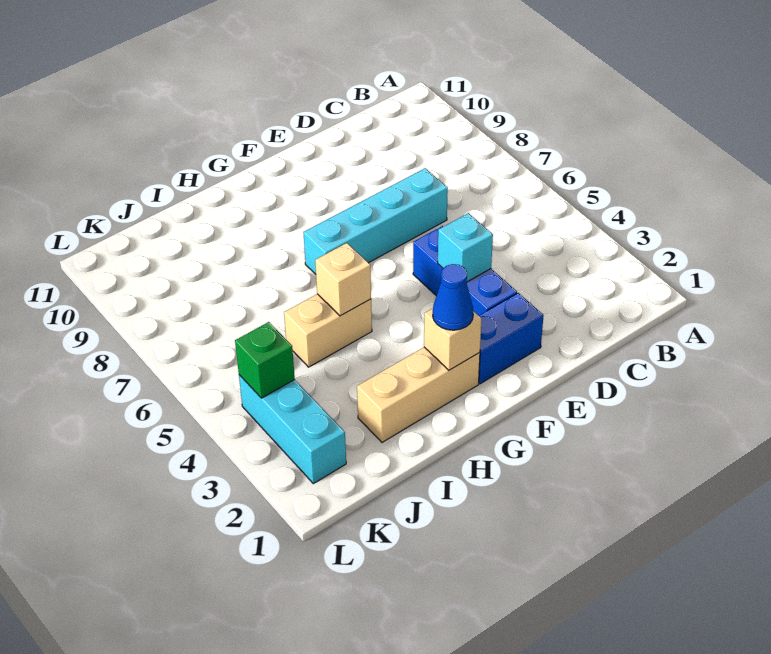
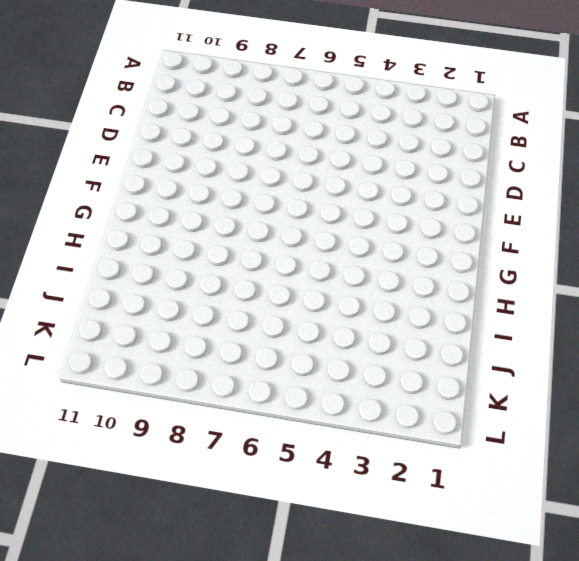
none -> cyan brick D7:G7 level 1
none -> blue brick E2:F2 level 1

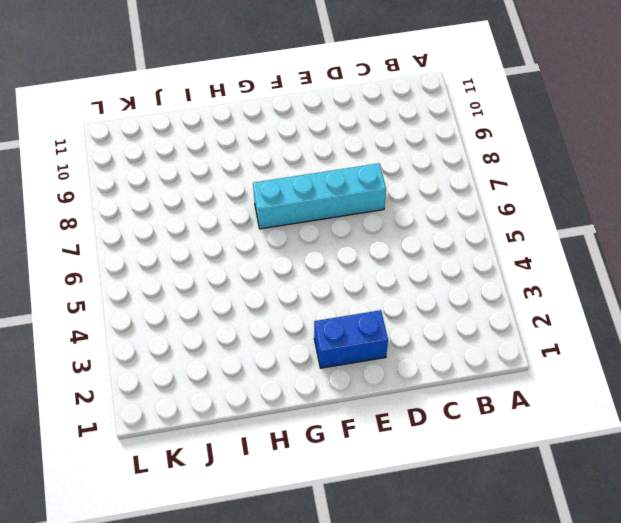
none -> blue brick E3:E5 level 1
none -> tan brick G2:I2 level 1

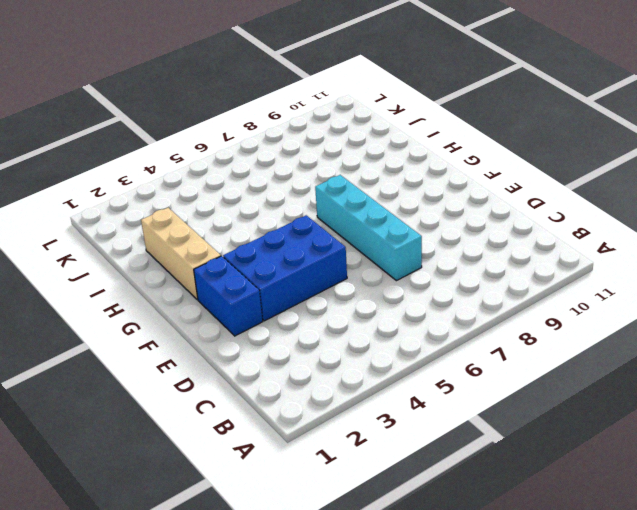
blue brick E3:F5 level 1 -> blue brick E3:E5 level 1
none -> tan brick H5:I5 level 1
none -> cyan brick K2:K4 level 1

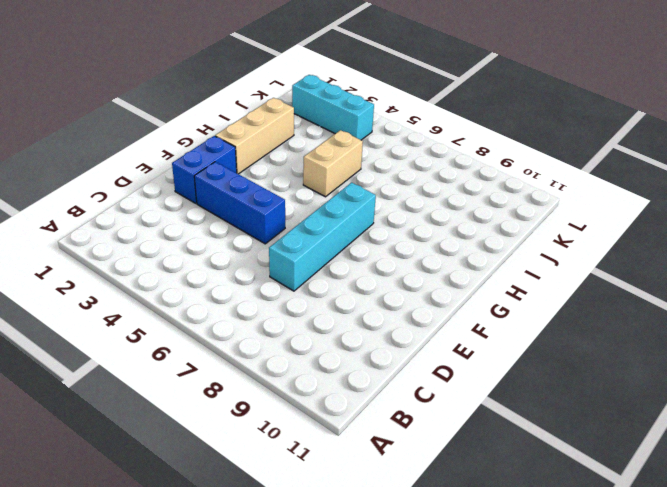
none -> cyan brick E4 level 2
none -> tan brick G2 level 2

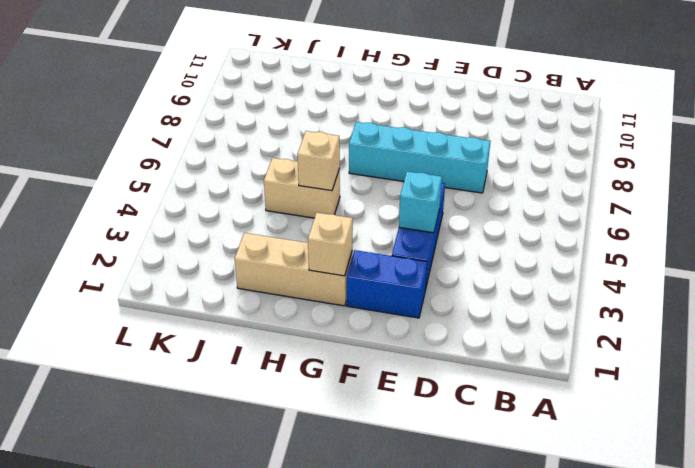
none -> cyan brick K2:K4 level 1
none -> green brick K4 level 2

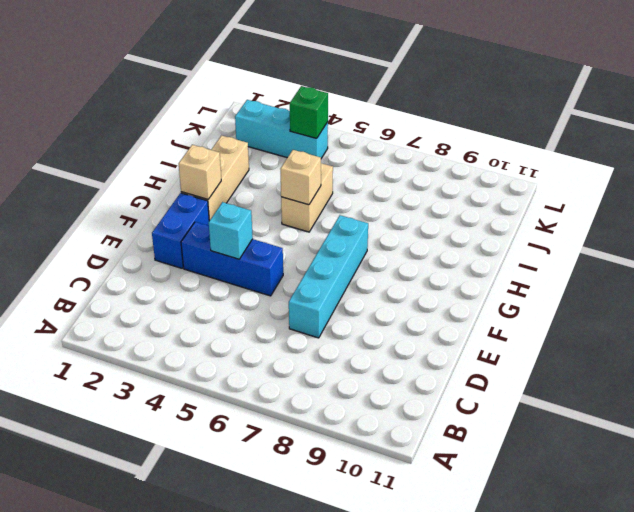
none -> blue cone G2 level 3

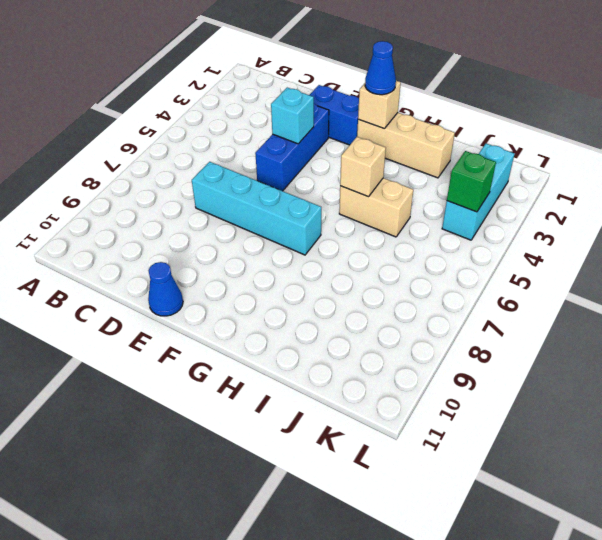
blue cone E11 level 1 -> none

